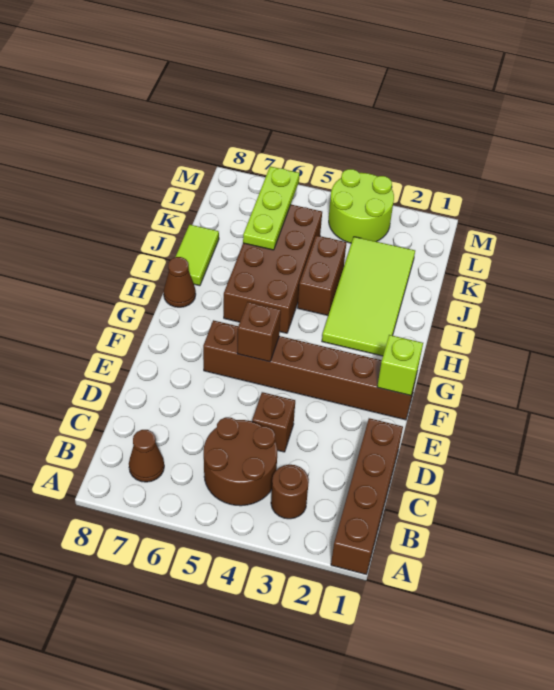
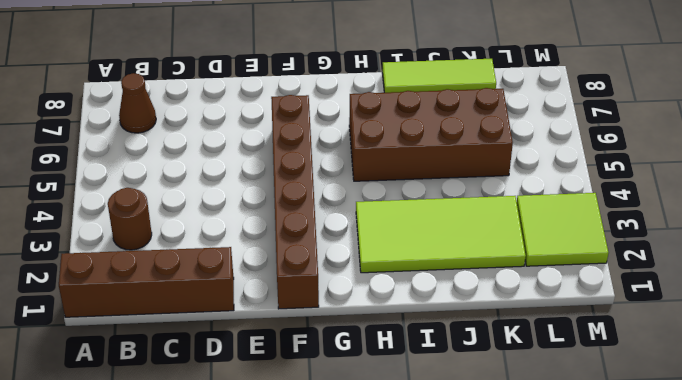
lime tile I8:K8 level 1 -> lime tile I8:J8 level 1
lime tile L2:M3 level 1 -> lime round brick L3:M4 level 1
none -> brown round brick B4:C5 level 1
none -> brown brick D4 level 1
none -> brown cone H8 level 1

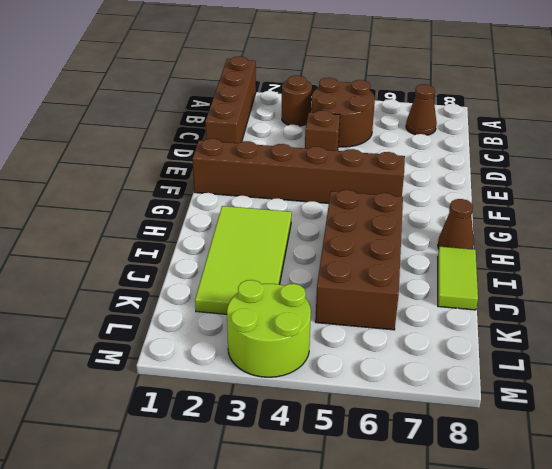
none -> brown brick I4:J4 level 1
none -> lime brick F1 level 2
none -> brown brick F5 level 2

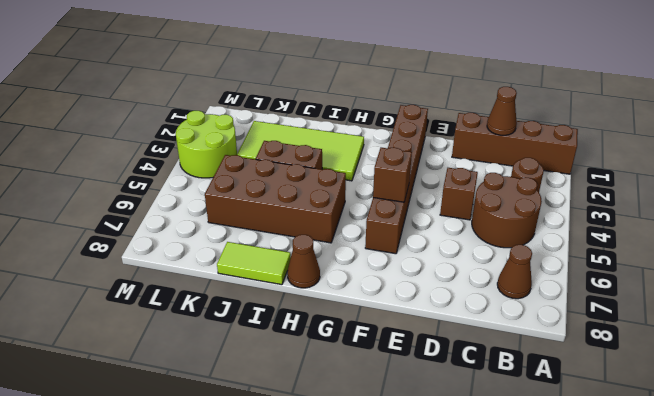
brown cone C1 level 2 -> none
none -> lime brick F1 level 2
none -> lime plate J6:L6 level 2

